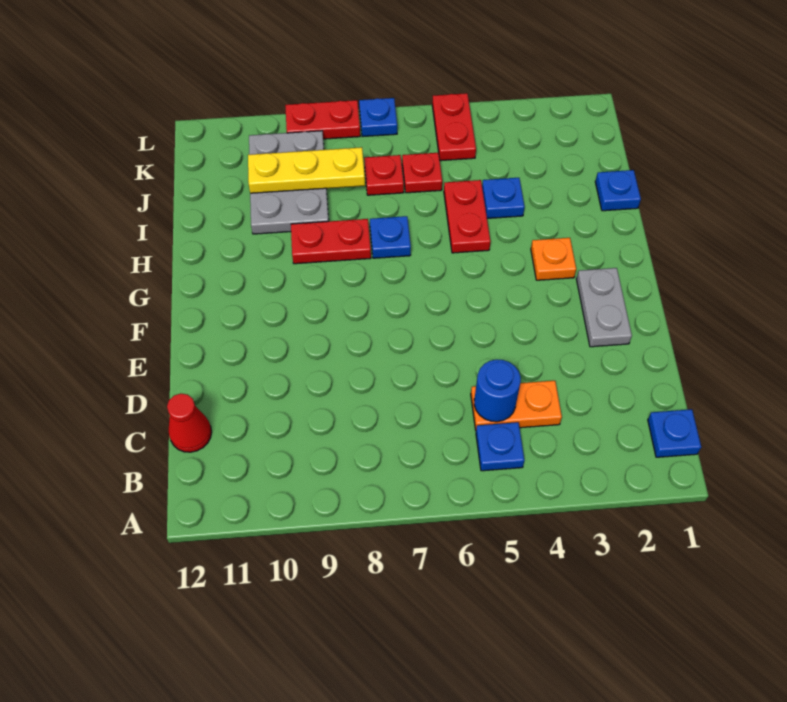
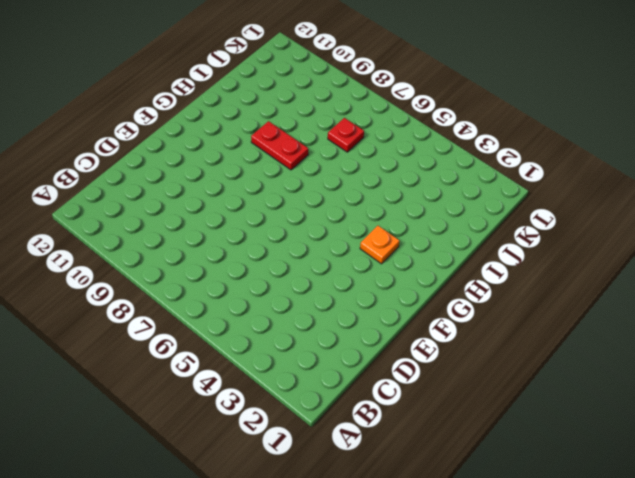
none -> blue plate B1 level 1
none -> blue plate B5 level 1
none -> orange plate C4:C5 level 1

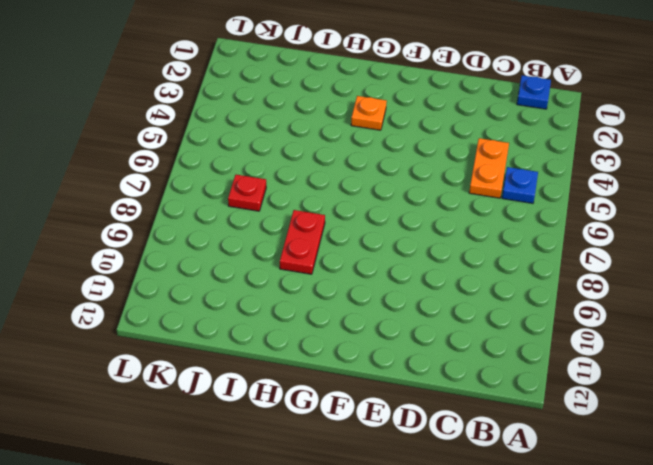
none -> red cone C12 level 1
none -> grey plate E2:F2 level 1
none -> red plate H5:I5 level 1

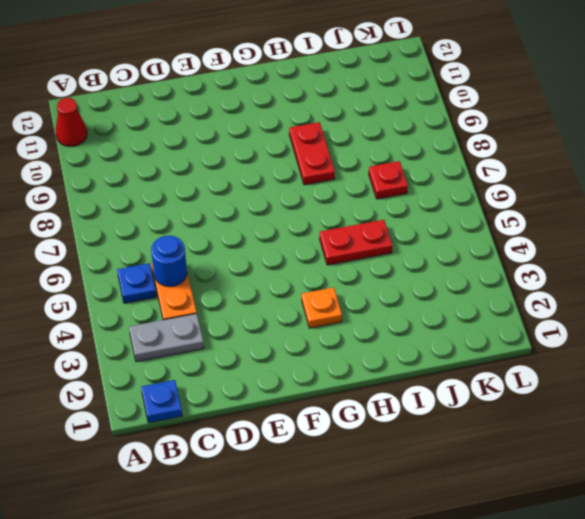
red cone A11 level 1 -> red cone C12 level 1
grey plate B3:C3 level 1 -> grey plate E2:F2 level 1
none -> blue plate H7 level 1
none -> blue plate I1 level 1
none -> blue plate I4 level 1

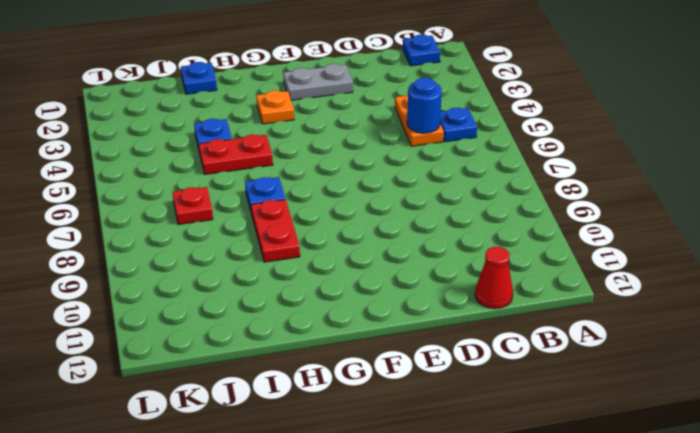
none -> grey plate I9:K10 level 1
none -> red plate J6 level 1
none -> red plate K5:L5 level 1

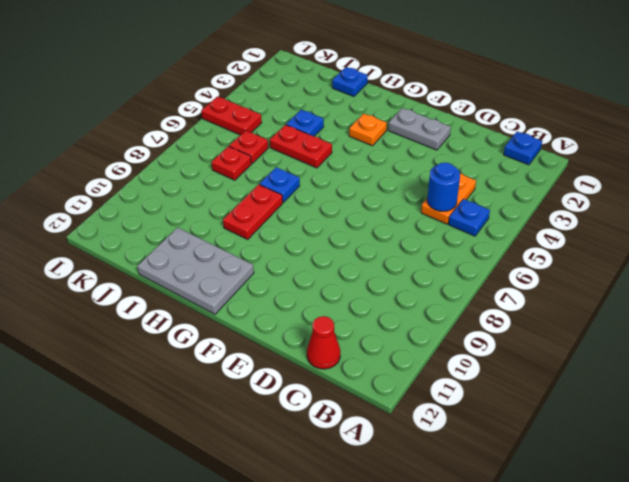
grey plate G11:I12 level 1 -> grey plate I9:K10 level 1
none -> blue plate L7 level 1
none -> red plate L8:L9 level 1
none -> yellow plate J8:J10 level 2

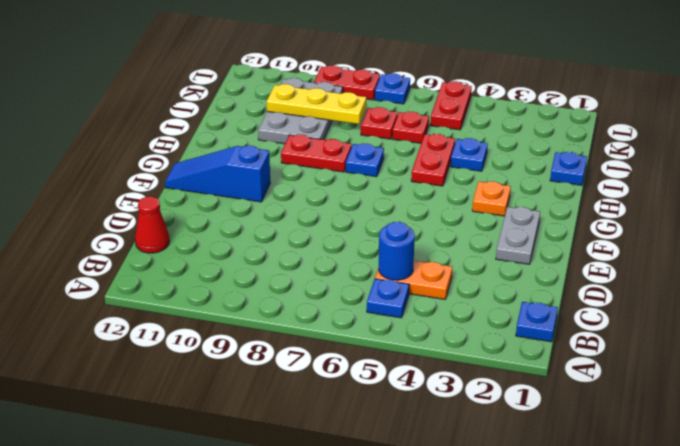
blue slope F10:F12 level 1 top 10 -> none

